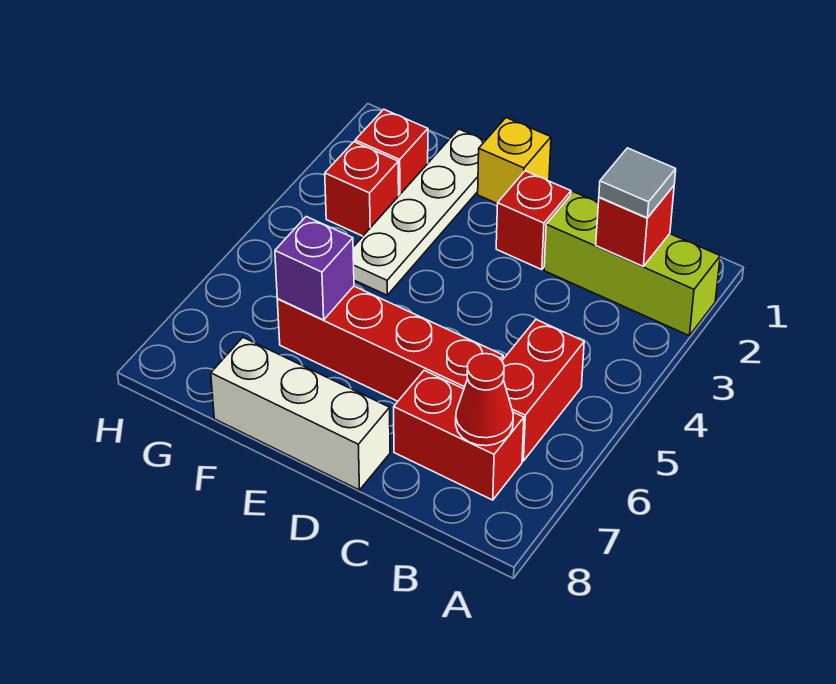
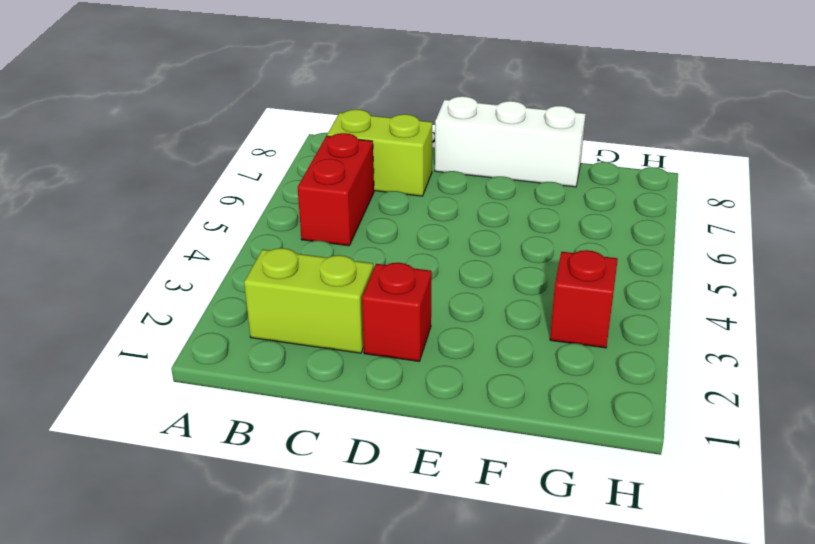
lime brick B2:C2 level 1 -> lime brick A2:C2 level 1
lime brick B7:C7 level 1 -> red brick B7:C7 level 1
none -> red brick C6:F6 level 1
none -> yellow brick E1 level 1
none -> white plate F1:F4 level 1

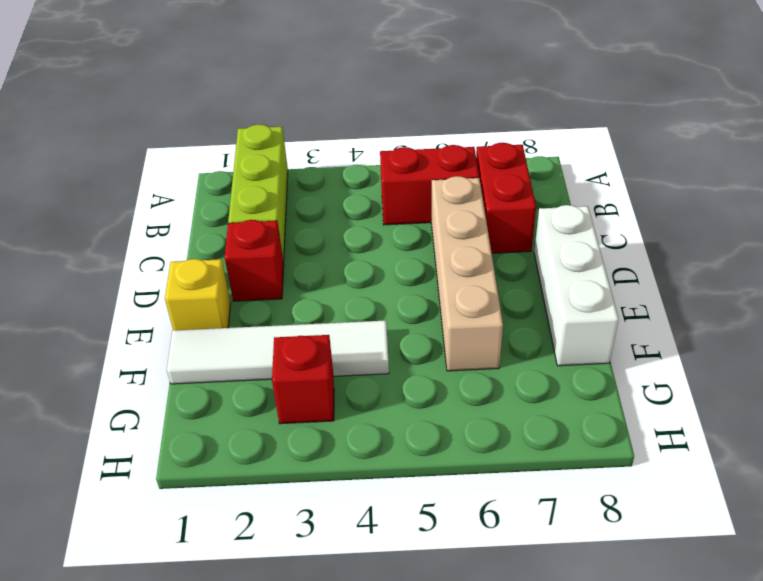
tan brick C6:F6 level 1 -> red brick C6:F6 level 1
white tile F1:F4 level 1 -> white plate F1:F4 level 1
none -> red brick G2 level 1
none -> red brick B2 level 2
none -> red cone B7 level 2

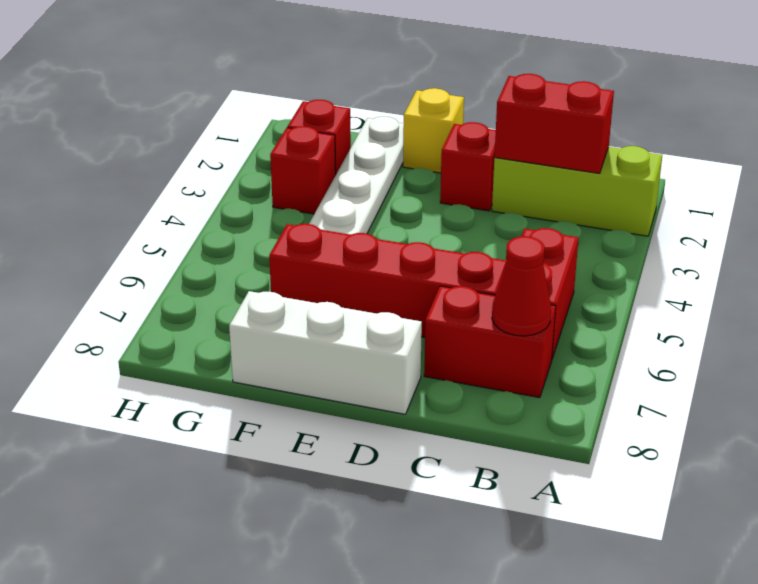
red brick B2:C2 level 2 -> red brick B2 level 2
none -> purple brick F6 level 2
none -> grey tile B2 level 3

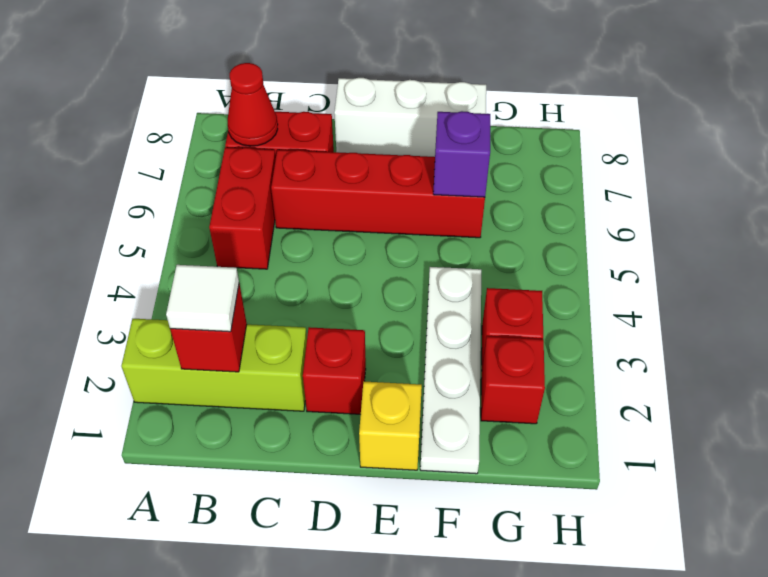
white tile B2 level 3 -> grey tile B2 level 3

